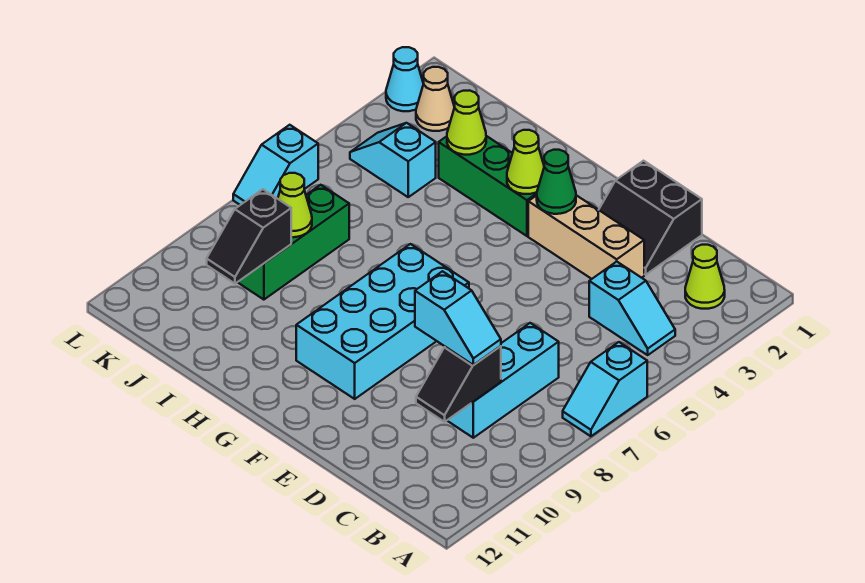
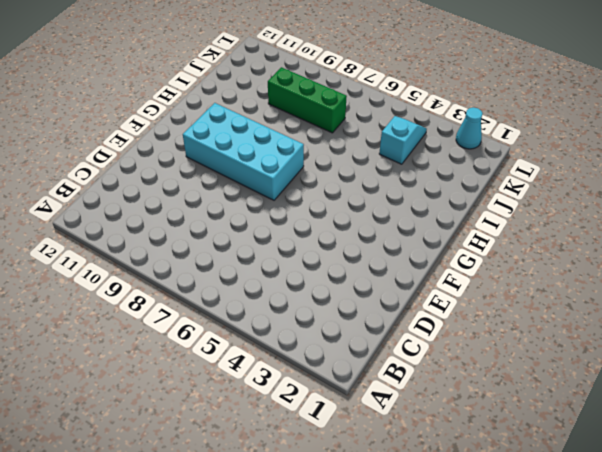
none -> cyan slope A6:A7 level 1 top 6
none -> lime cone B2 level 1
none -> cyan slope B4:C4 level 1 top C

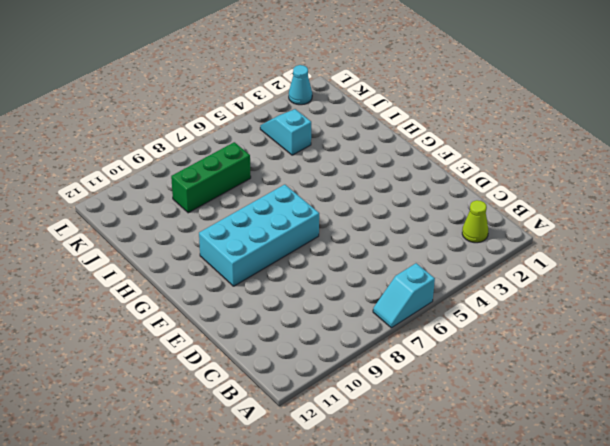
none -> cyan slope B4:C4 level 1 top C
none -> cyan brick C7:C9 level 1
none -> black slope D1:E2 level 1 top 1

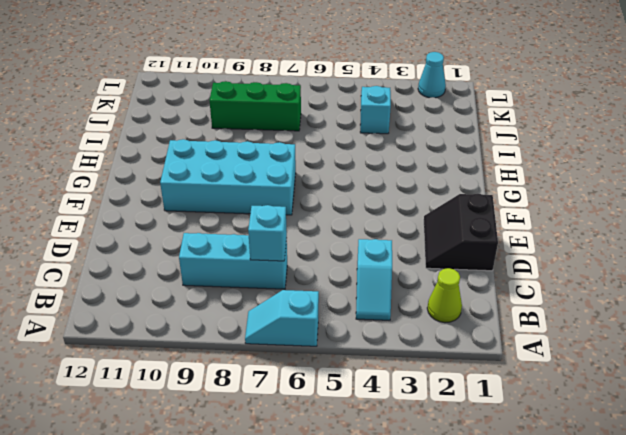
cyan brick C7 level 2 -> none
none -> tan brick D3:F3 level 1
none -> green brick G3:I3 level 1
none -> tan cone K2 level 1

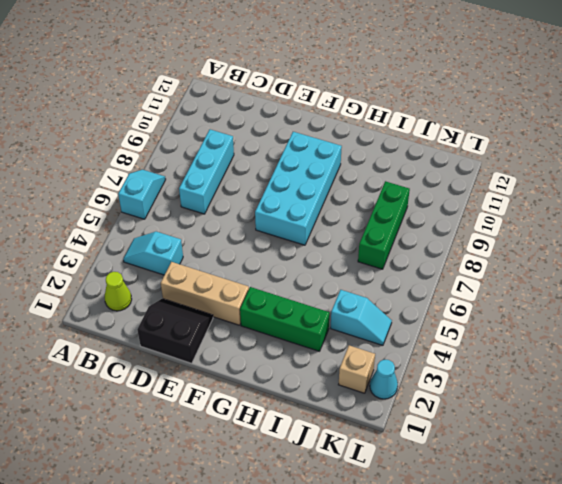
tan brick K2 level 1 -> tan cone K2 level 1
none -> cyan slope L6:L7 level 1 top 6
none -> black slope C9:C10 level 2 top 9
none -> green cone F3 level 2

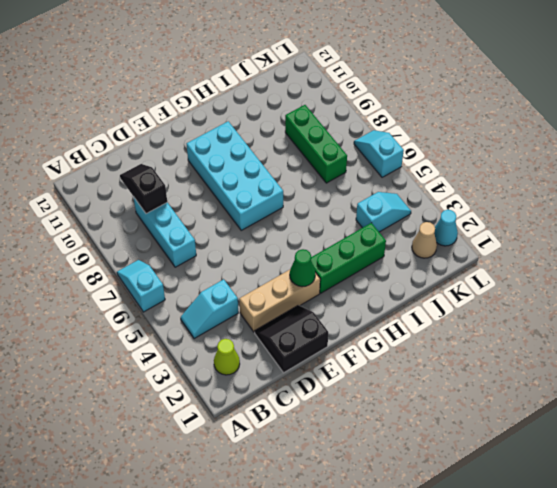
none -> lime cone G3 level 2
none -> lime cone I3 level 2
none -> lime cone J8 level 2

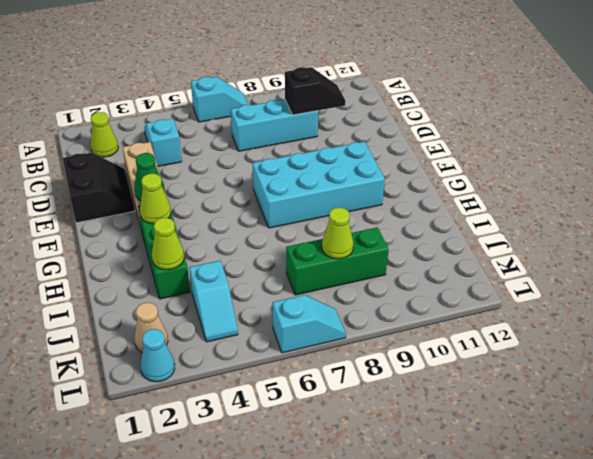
none -> black slope J9:J10 level 2 top 9
none -> cyan slope C9:D9 level 3 top D

